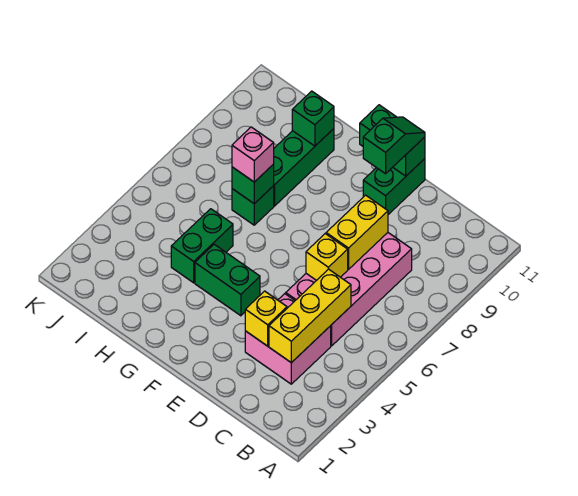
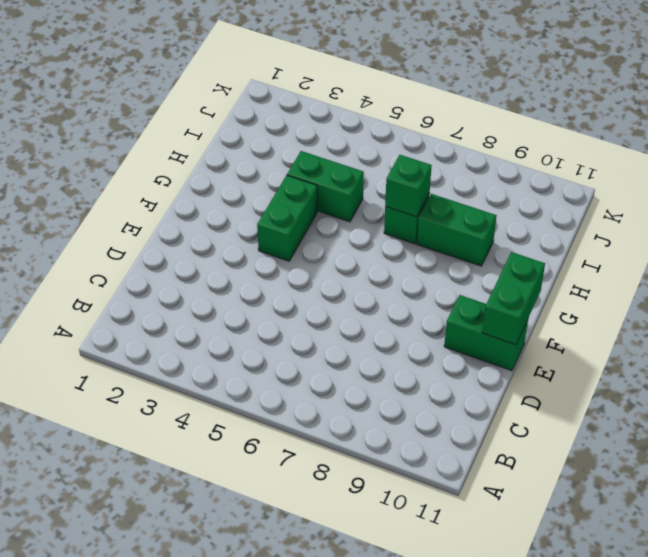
green brick H8:H9 level 1 -> green brick H8:H10 level 1
none -> pink brick C3:D4 level 1
none -> pink brick C5:D8 level 1
none -> yellow brick C3:C5 level 2

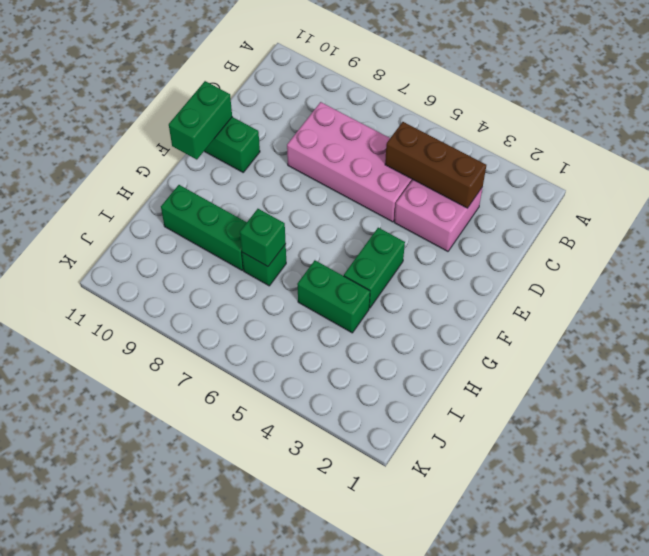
brown brick C3:C5 level 2 -> yellow brick C3:C5 level 2
none -> yellow brick D3 level 2
none -> yellow brick D6 level 2
none -> yellow brick D7:D8 level 2

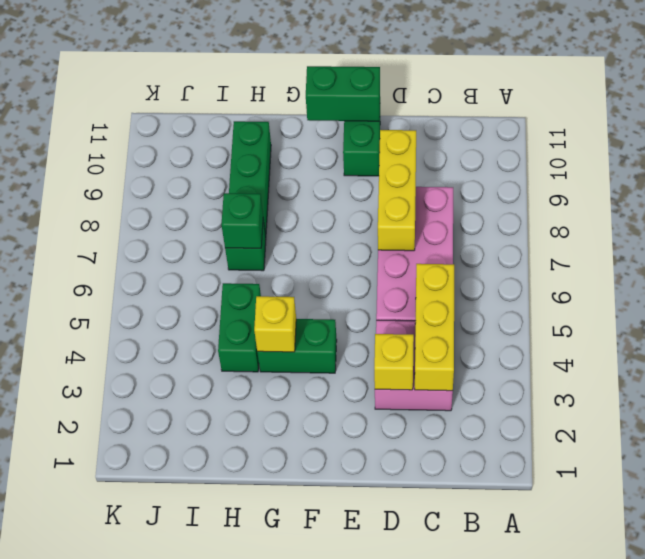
yellow brick D7:D9 level 2 -> yellow brick D7:D8 level 2
yellow brick G4 level 2 -> yellow brick D6 level 2
none -> green brick H10 level 2
none -> green slope E10:E11 level 3 top 10
none -> pink brick H7 level 3

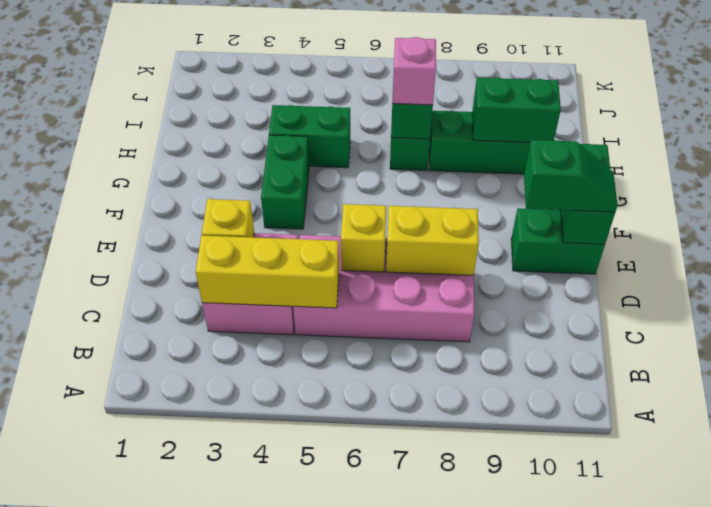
green brick H9:H10 level 2 -> green brick H10 level 2

